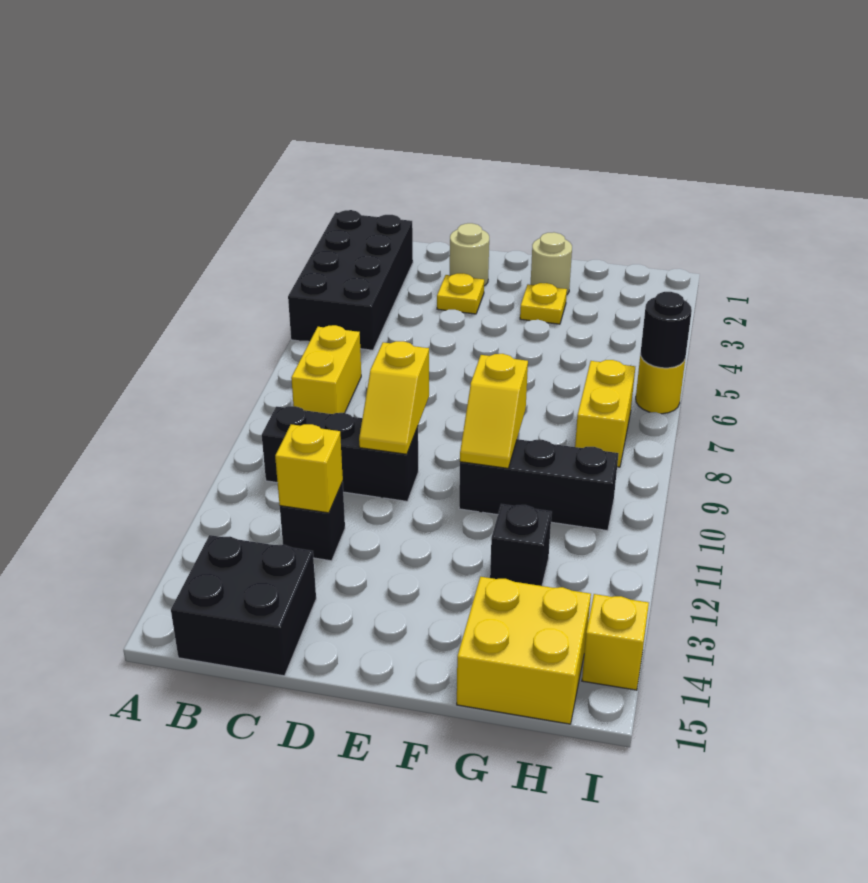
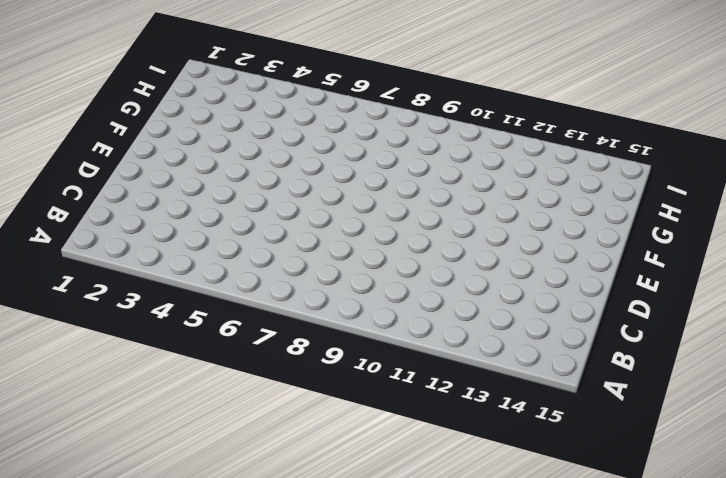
none -> black brick A2:B5 level 1
none -> yellow brick B7:B8 level 1
none -> black brick B10:D10 level 1

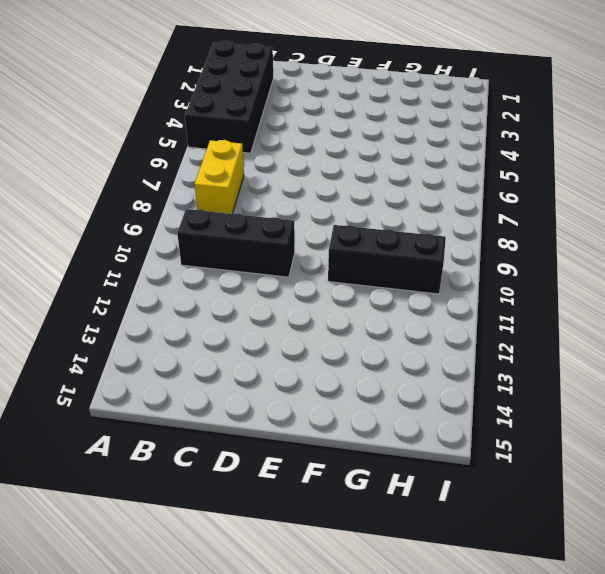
none -> black brick B14:C15 level 1
none -> black brick C12 level 1
none -> tan round brick D2 level 1

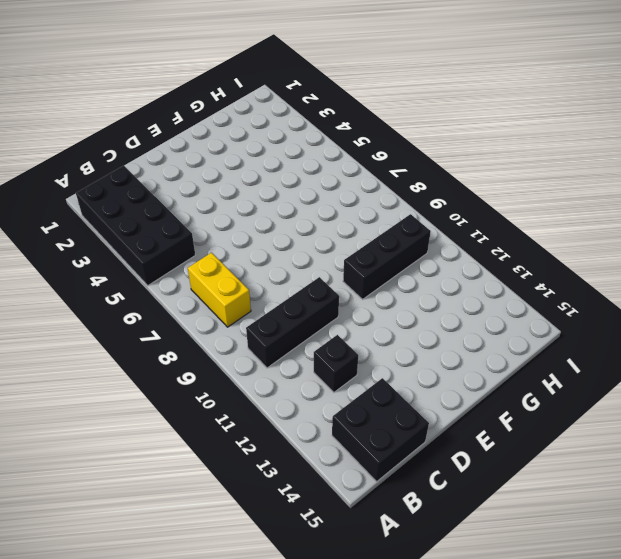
none -> tan round brick D2 level 1
none -> yellow plate D3 level 1
none -> tan round brick F2 level 1

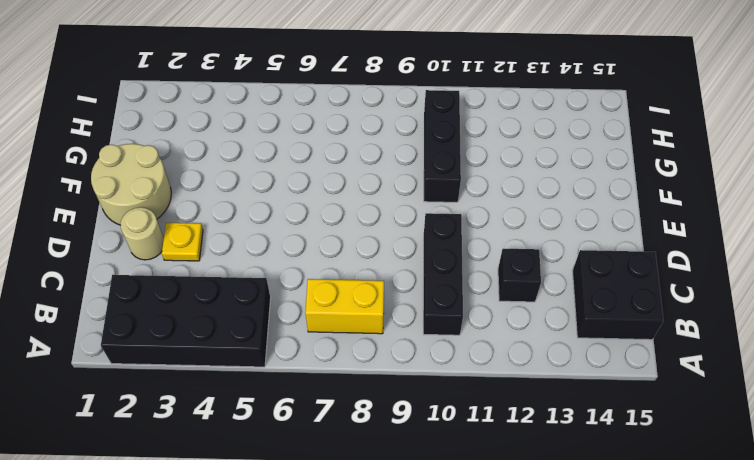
tan round brick E1:F2 level 1 -> tan round brick F2 level 1
none -> yellow plate F3 level 1
none -> black brick G12 level 1
none -> yellow brick G14:H15 level 1

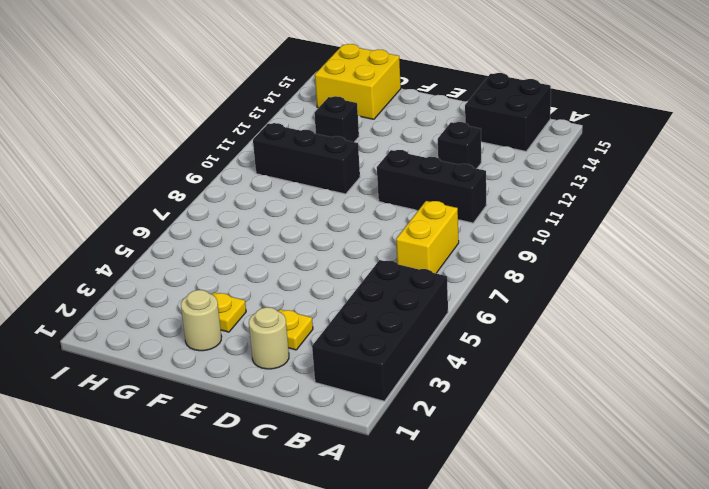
none -> yellow brick H7:H8 level 1
none -> yellow round brick I6 level 1
none -> yellow brick I14 level 1

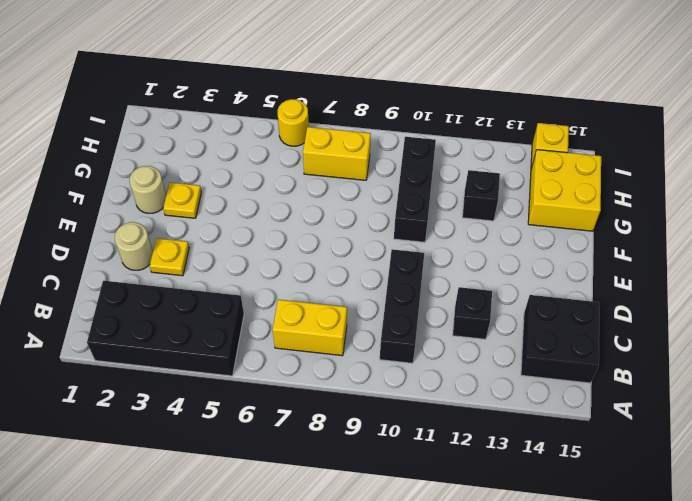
none -> yellow brick C12 level 2
none -> yellow slope D9:D10 level 2 top 9
none -> yellow slope F9:F10 level 2 top 9

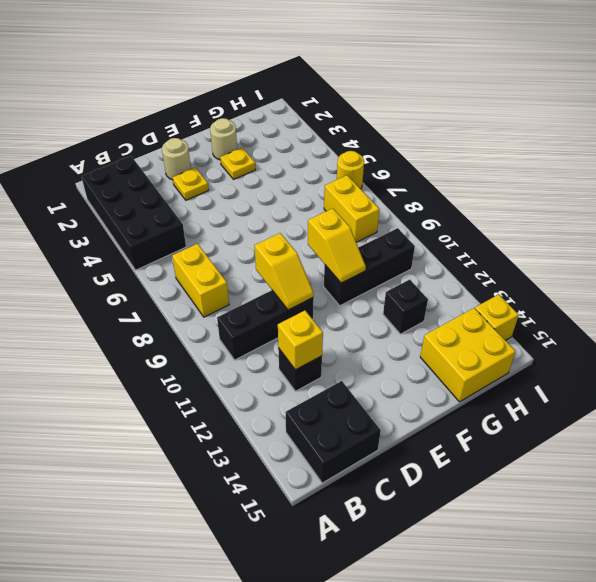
none -> black round brick I6 level 2

